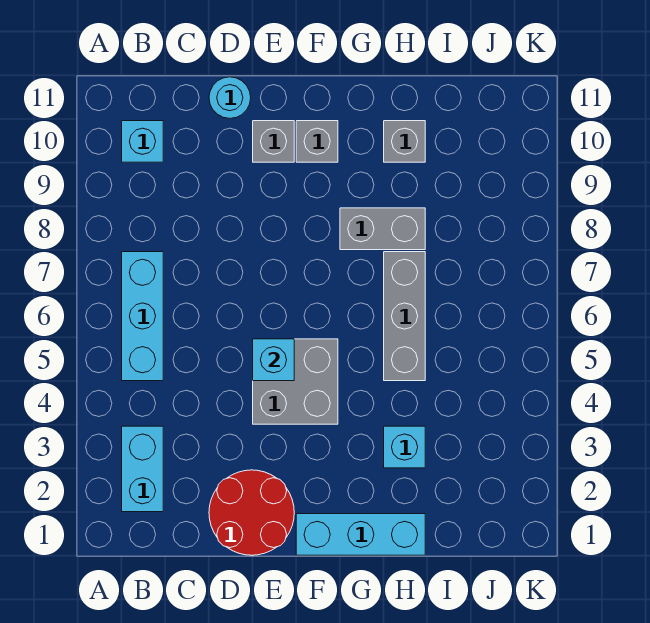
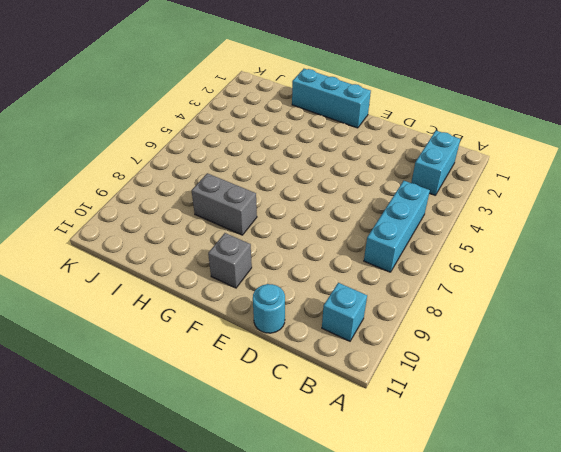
none -> red round brick D1:E2 level 1
none -> grey brick E4:F5 level 1
none -> grey brick E10 level 1

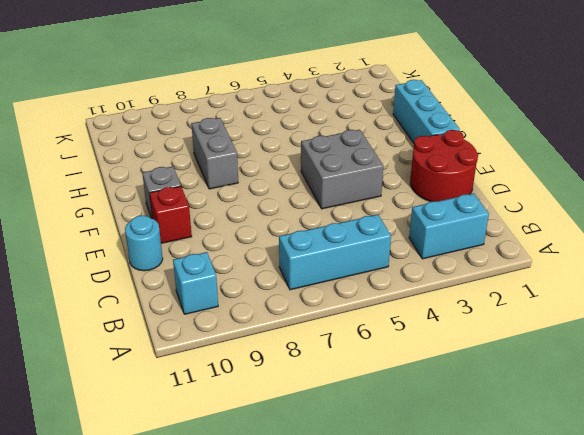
red brick E10 level 1 -> grey brick E10 level 1
none -> cyan brick H3 level 1
none -> grey brick H5:H7 level 1
none -> grey brick H10 level 1

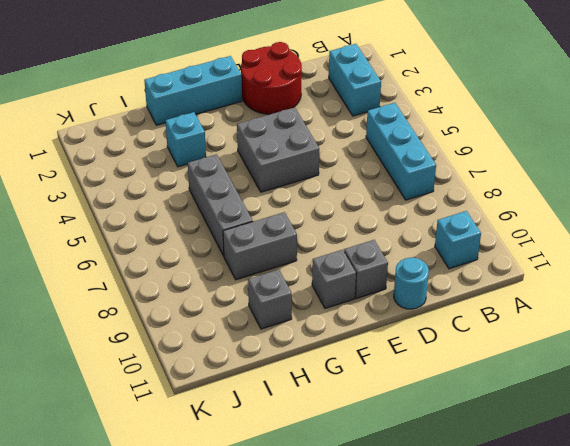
none -> cyan brick E5 level 2

